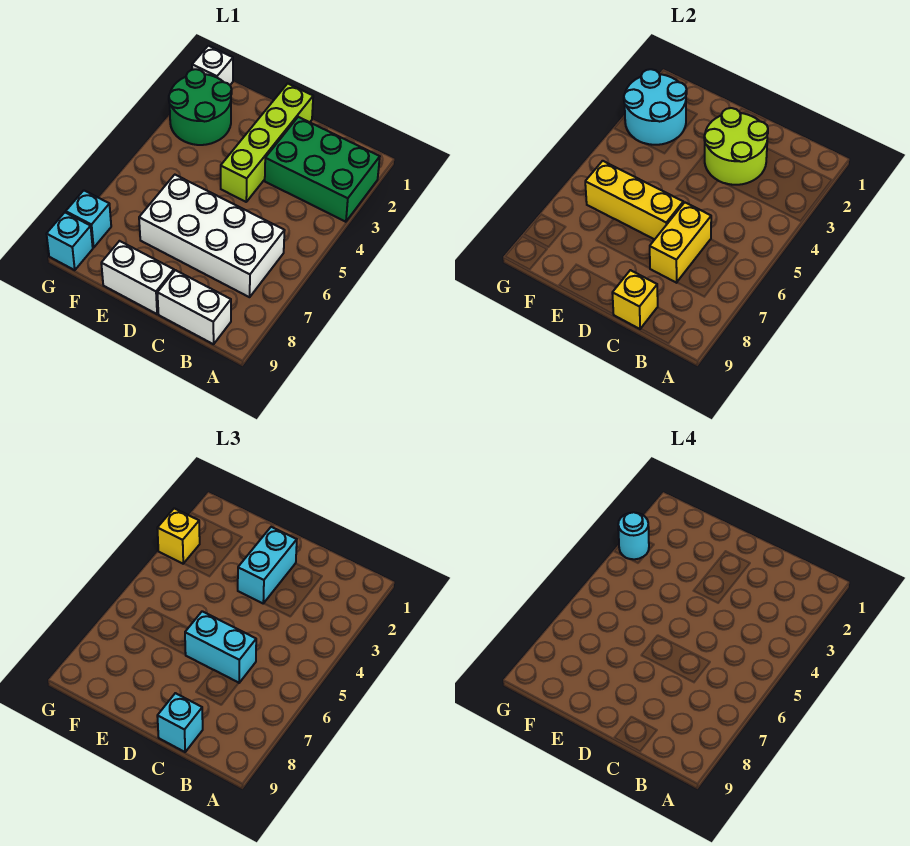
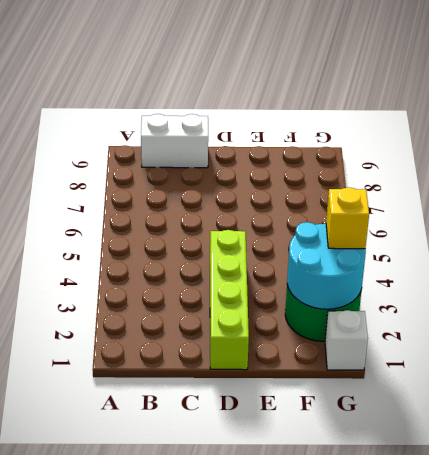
none -> green brick A2:C3 level 1
none -> white brick B6:E7 level 1
none -> white brick D9:E9 level 1

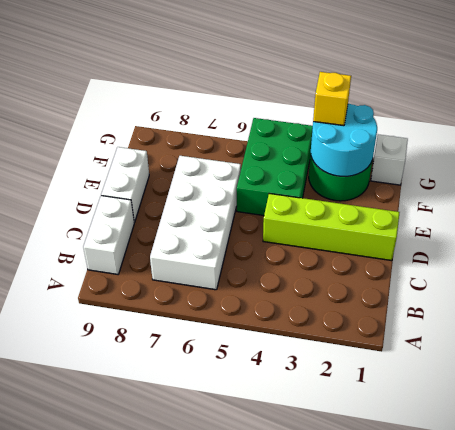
green brick E4:G5 level 1 -> green brick A2:C3 level 1
none -> cyan brick G8 level 1
none -> cyan brick G9 level 1
none -> lime round brick C2:D3 level 2

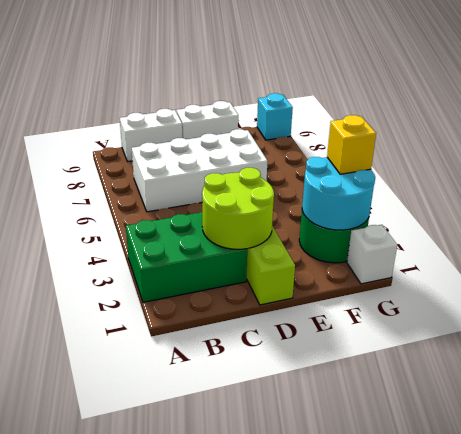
none -> cyan brick G8 level 1
none -> yellow brick C6:C7 level 2
none -> yellow brick C9 level 2

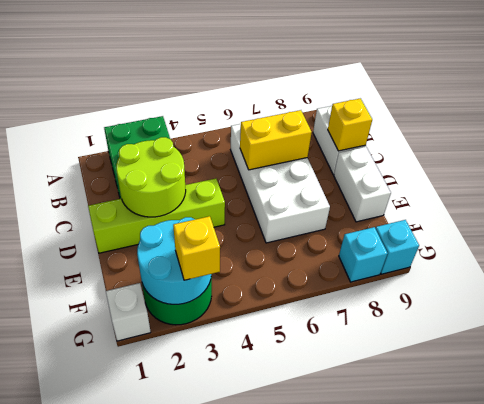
none -> yellow brick D6:F6 level 2
none -> cyan brick C6:D6 level 3
none -> cyan brick C9 level 3

